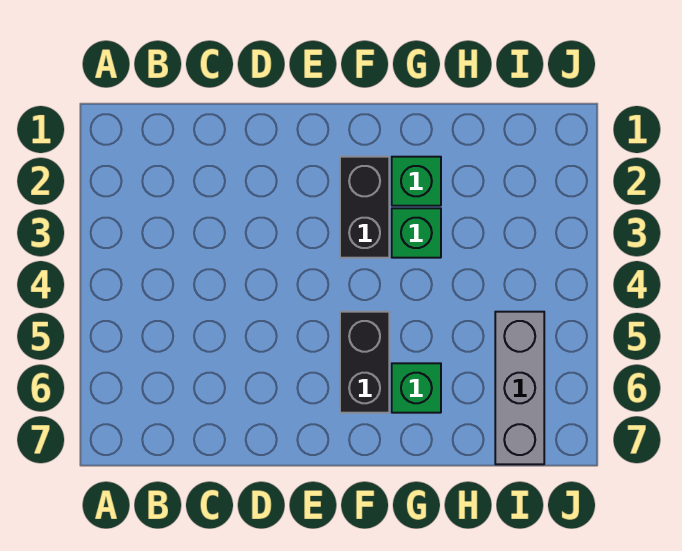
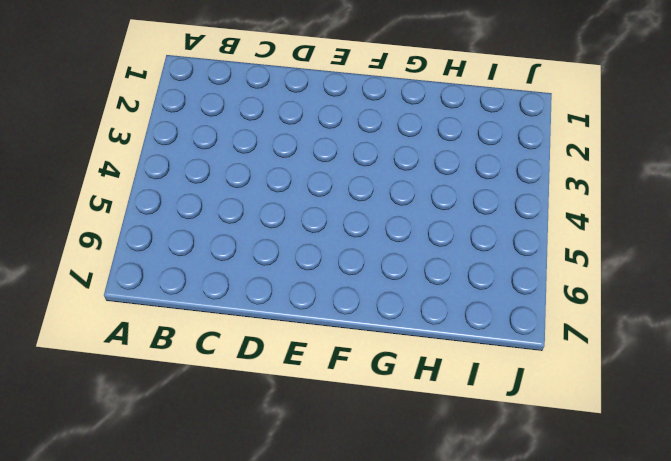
none -> black brick F2:F3 level 1
none -> black brick F5:F6 level 1

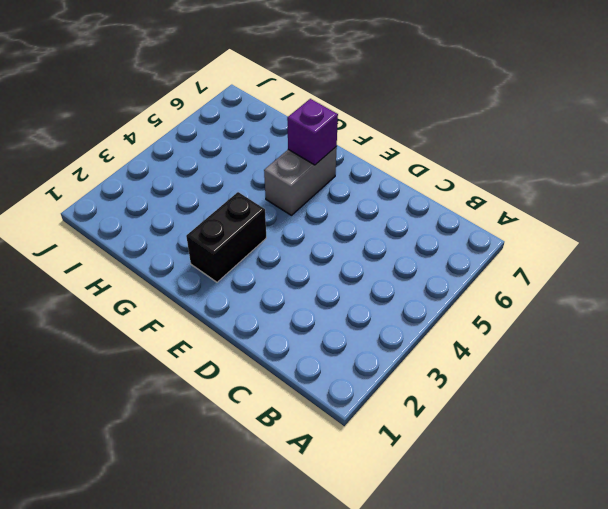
grey brick F5:F6 level 1 -> black brick F5:F6 level 1
purple brick F6 level 2 -> none
none -> green brick G2 level 1
none -> green brick G3 level 1

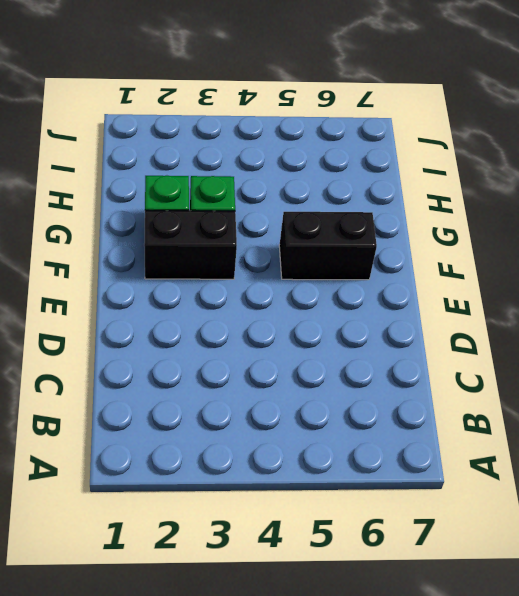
none -> green brick G6 level 1
none -> grey brick I5:I7 level 1

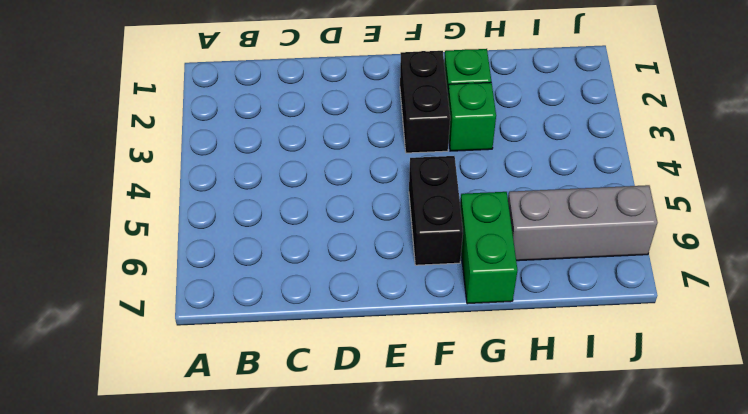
green brick G6:G7 level 1 -> green brick G6 level 1
grey brick H6:J6 level 1 -> grey brick I5:I7 level 1

